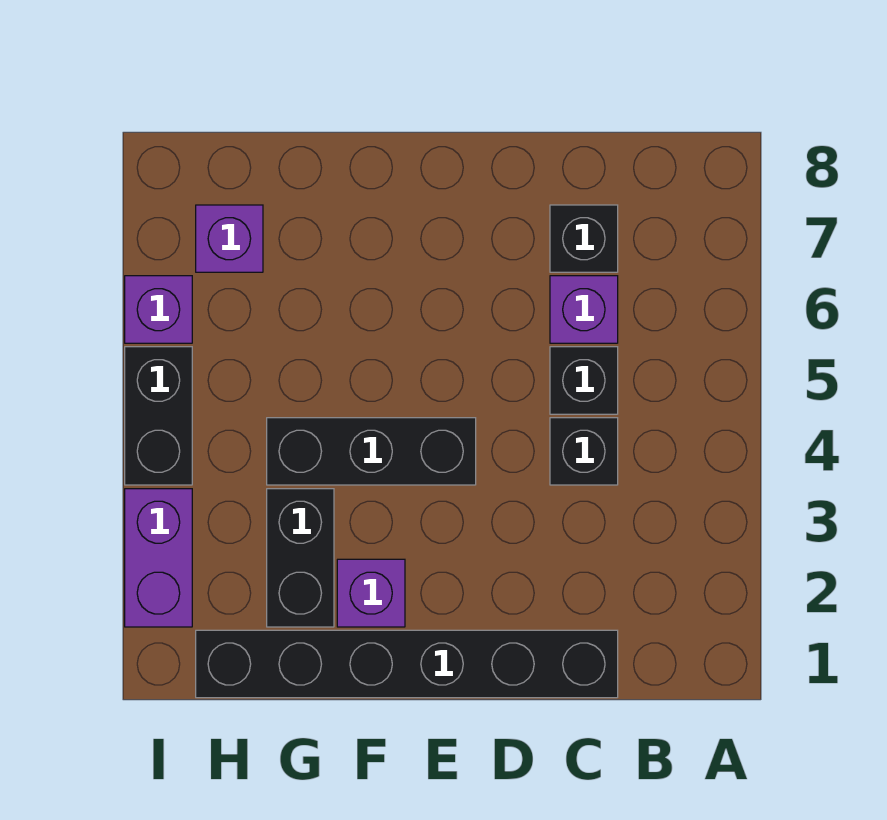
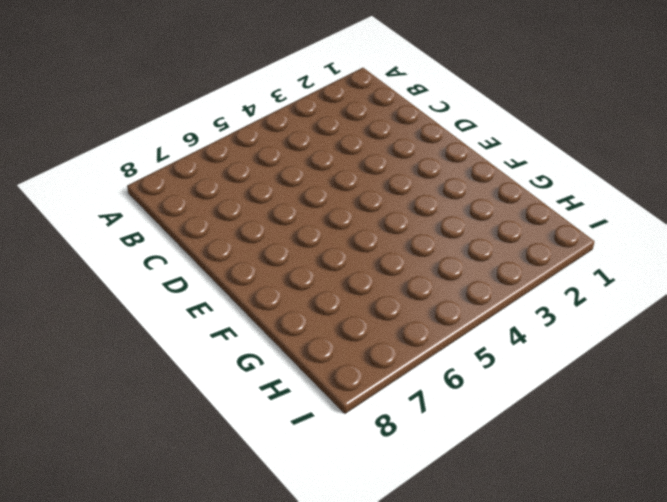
none -> black brick C1:H1 level 1
none -> black brick C4 level 1
none -> black brick C5 level 1

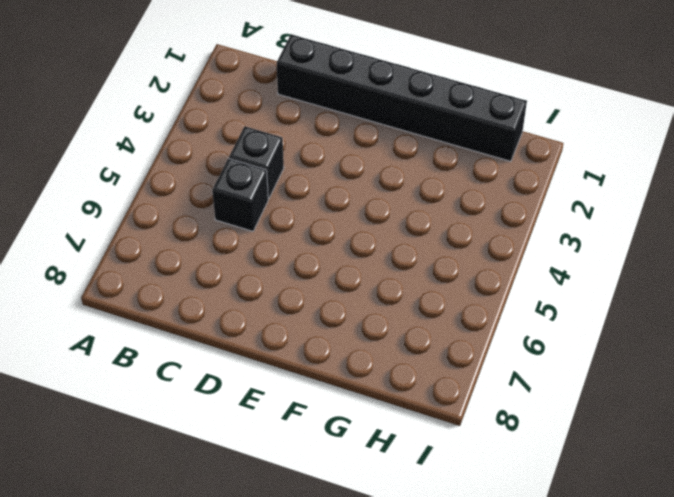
none -> purple brick C6 level 1
none -> black brick C7 level 1
none -> black brick E4:G4 level 1

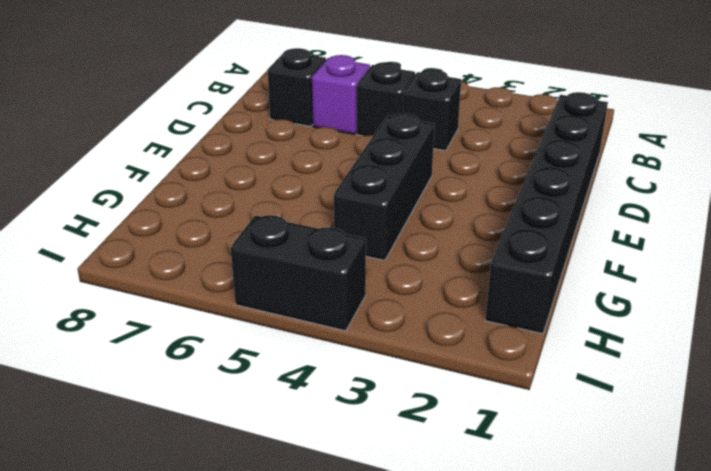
none -> purple brick F2 level 1
none -> black brick G2:G3 level 1
none -> purple brick H7 level 1

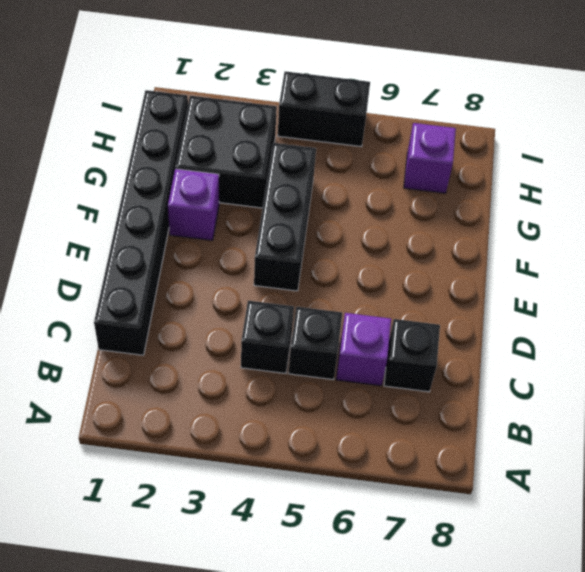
black brick G2:H3 level 1 -> black brick G2:G3 level 1
none -> purple brick I2:I3 level 1
none -> purple brick I6 level 1

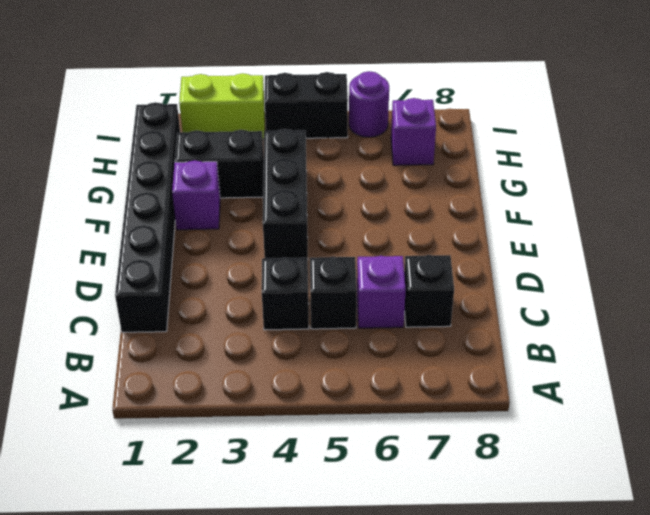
lime brick I2:I3 level 1 -> purple brick I2:I3 level 1
purple round brick I6 level 1 -> purple brick I6 level 1

